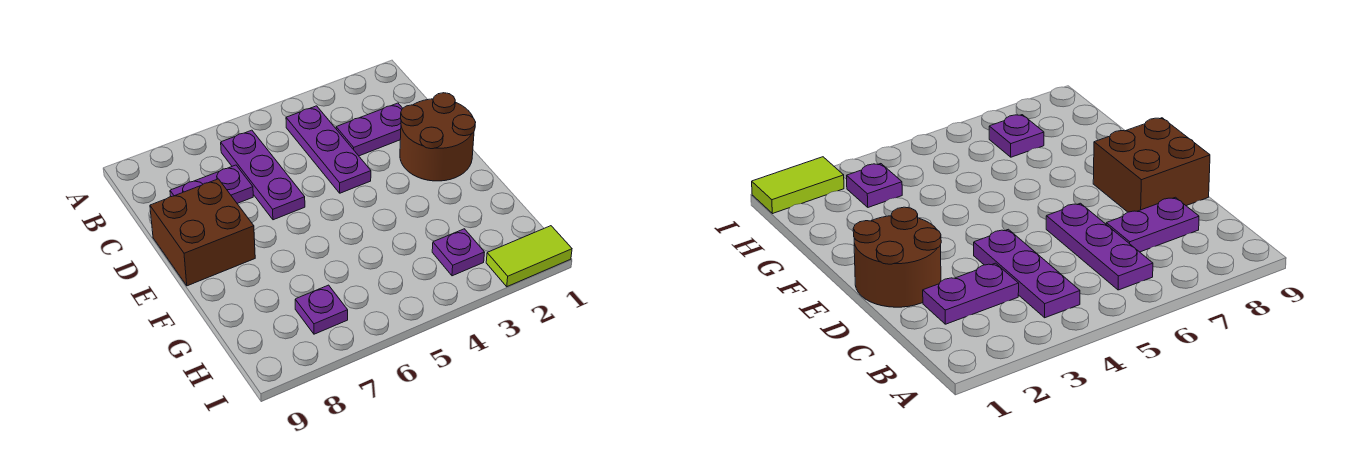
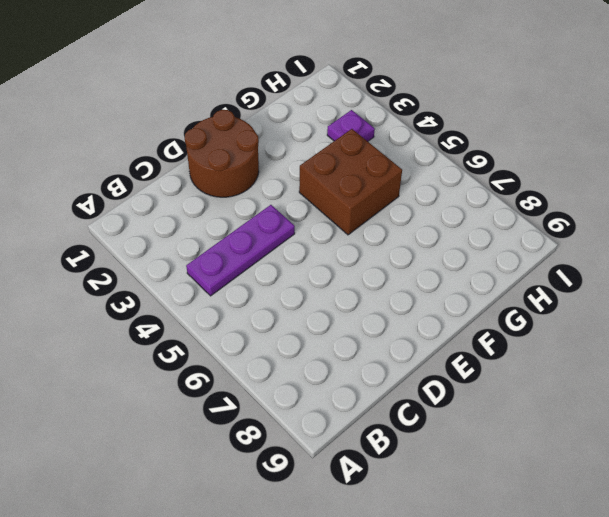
brown brick F4:G5 level 1 -> brown brick D8:E9 level 1
none -> purple plate B6:D6 level 1
none -> purple plate C2:C3 level 1

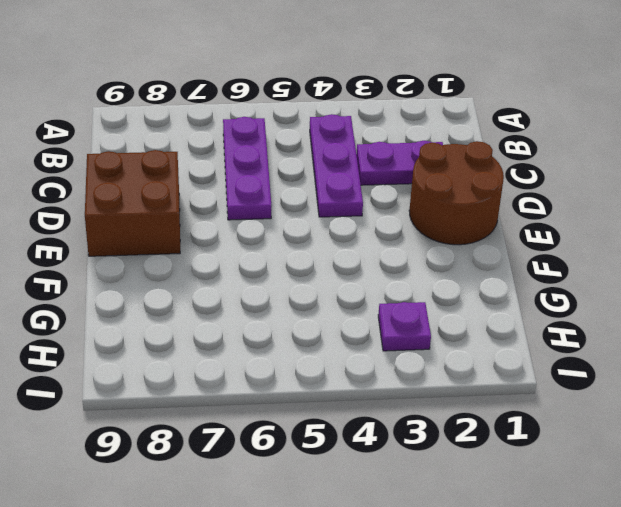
none -> purple plate C7:C8 level 1
none -> purple plate H7 level 1

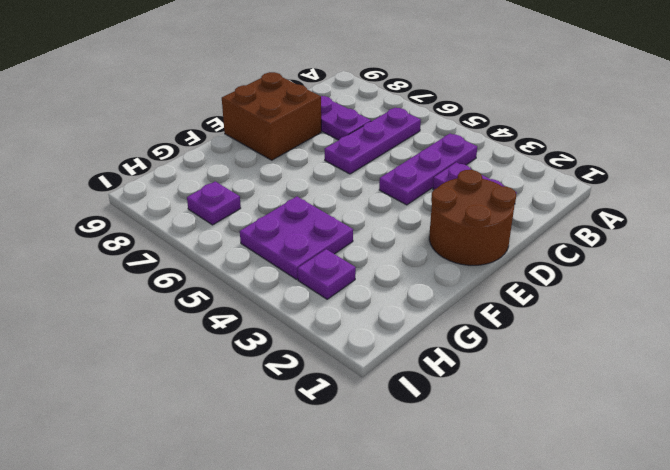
purple plate G4:H5 level 1 -> none
none -> lime tile I1:I2 level 1

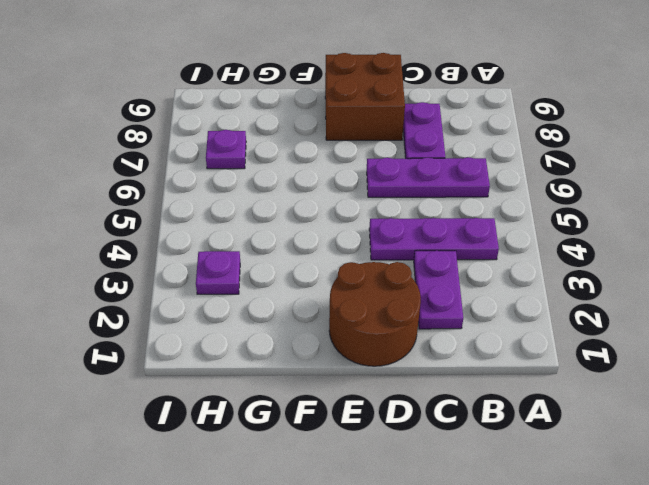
none -> lime tile I1:I2 level 1

